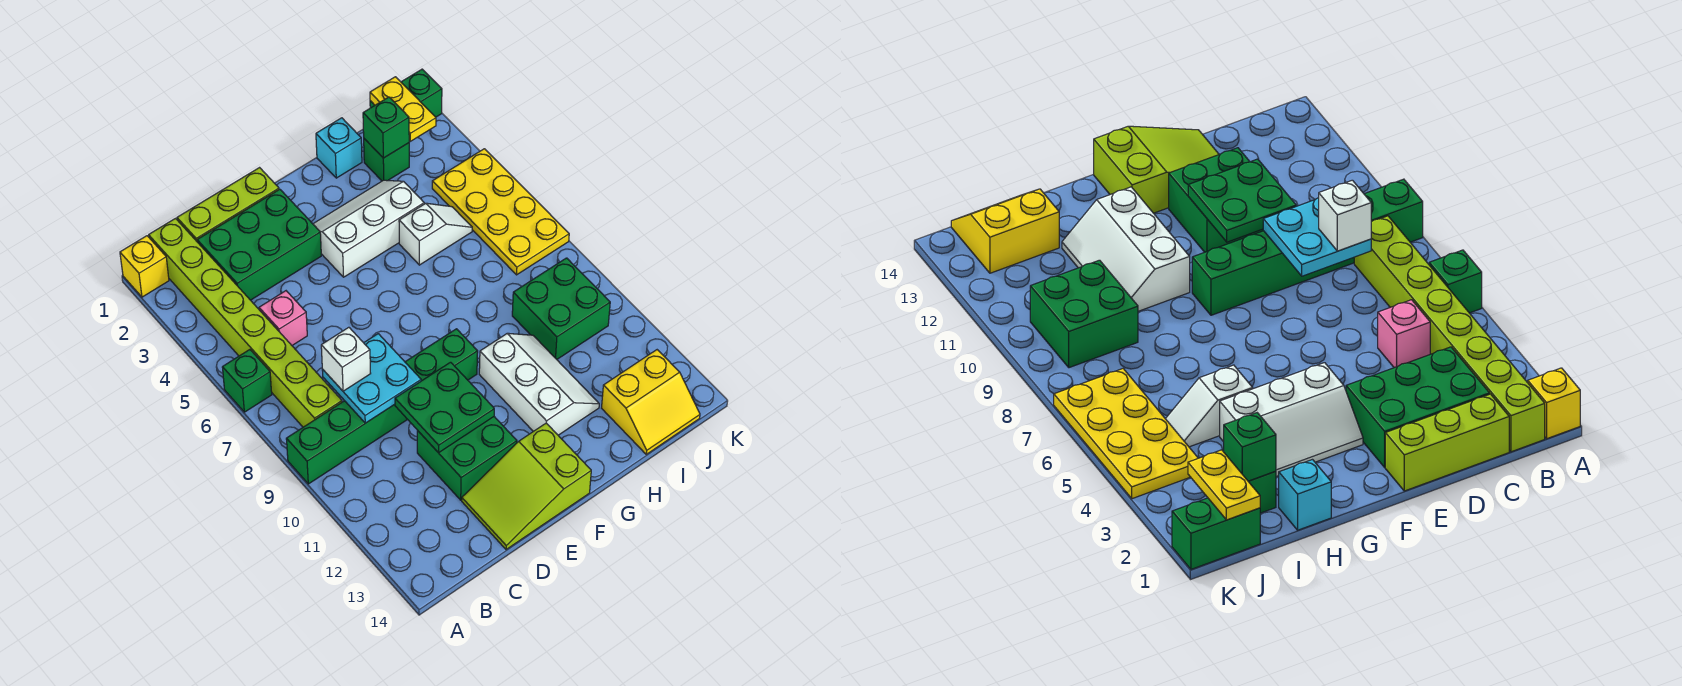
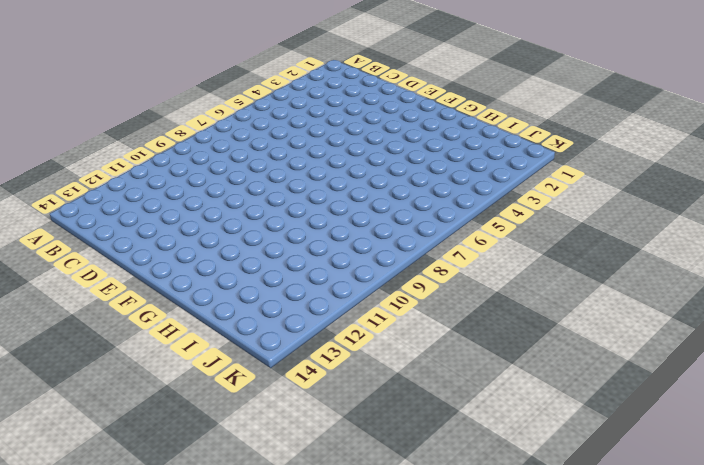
none -> yellow brick A1 level 1
none -> green brick A6 level 1
none -> green brick A9:F9 level 1

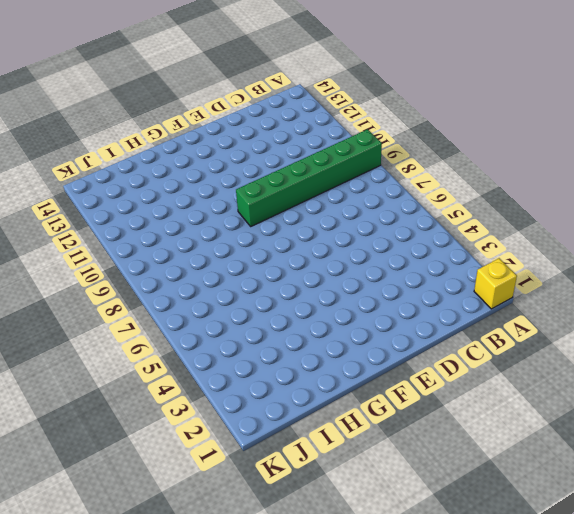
none -> green brick A6 level 1
none -> lime brick B1:B8 level 1
none -> lime brick C1:E1 level 1

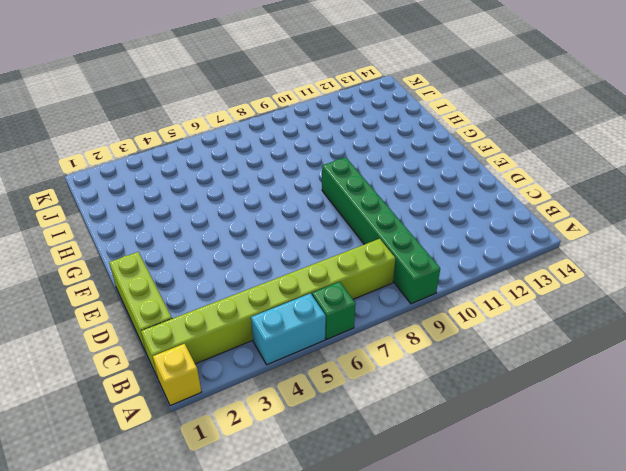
cyan brick A4:A5 level 1 -> none
none -> green brick C2:E3 level 1
none -> pink brick C5 level 1
none -> green brick D11:E12 level 1

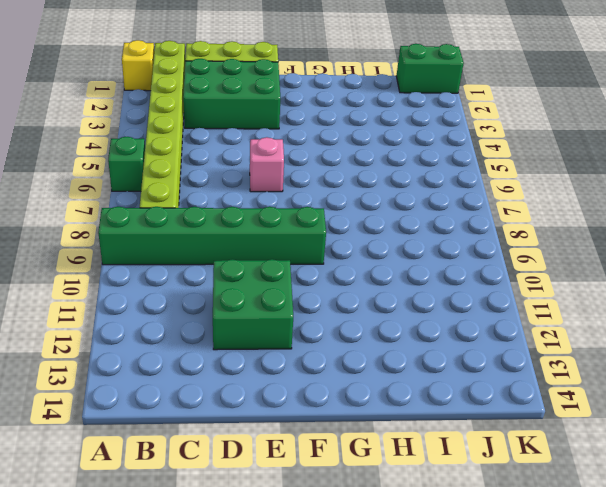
pink brick E6 level 1 -> pink brick C5 level 1
none -> lime slope D13:F14 level 1 top F
none -> white slope F3:H4 level 1 top 4
none -> white slope G10:H12 level 1 top G

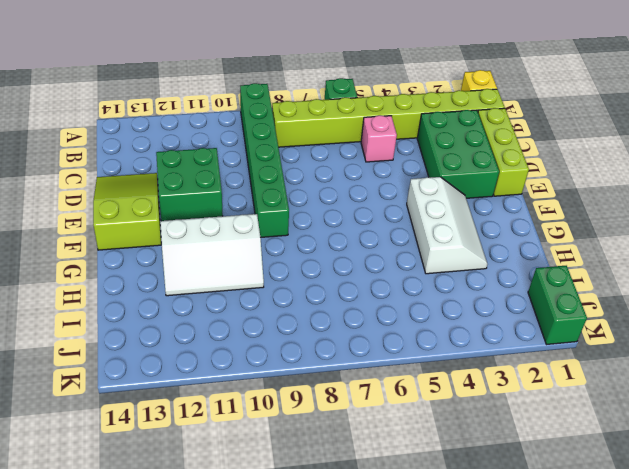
none -> cyan brick H1 level 1
none -> white slope H5:I5 level 1 top H
none -> green brick I2 level 1

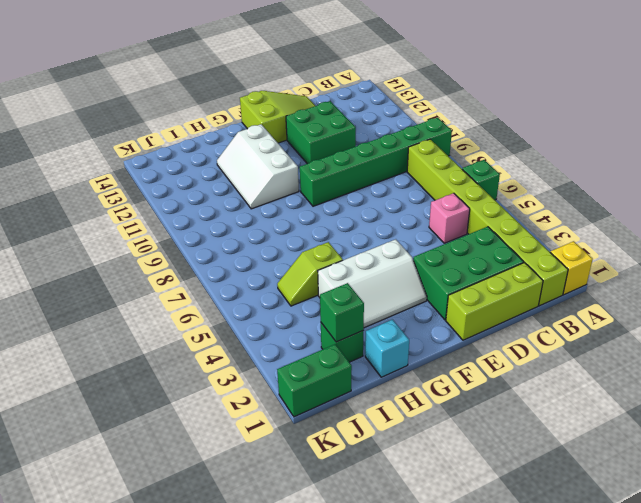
lime slope H5:I5 level 1 top H -> white slope H5:I5 level 1 top H
none -> green brick I9:J10 level 1
none -> yellow slope I13:J14 level 1 top 13
none -> yellow plate J4:K7 level 1

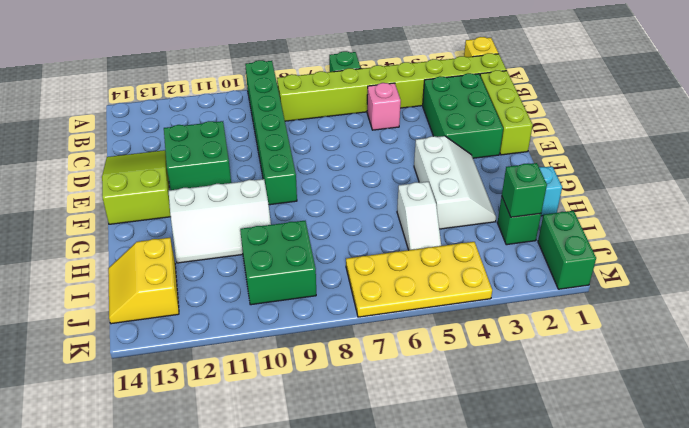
none -> cyan plate C8:D9 level 2
none -> green plate D10:E11 level 2
none -> yellow plate J1:J2 level 2

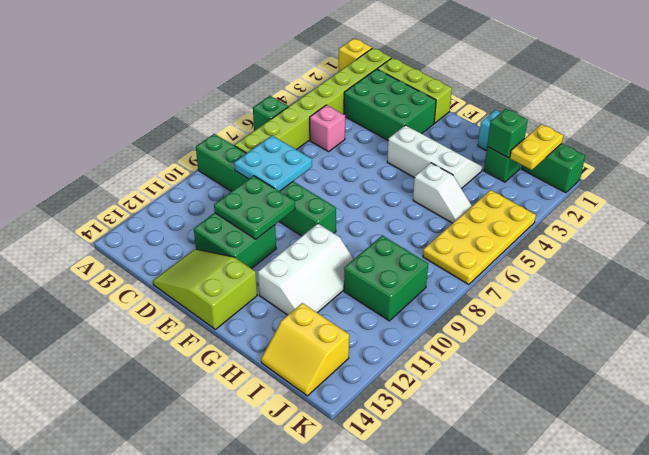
none -> white brick C8 level 3

